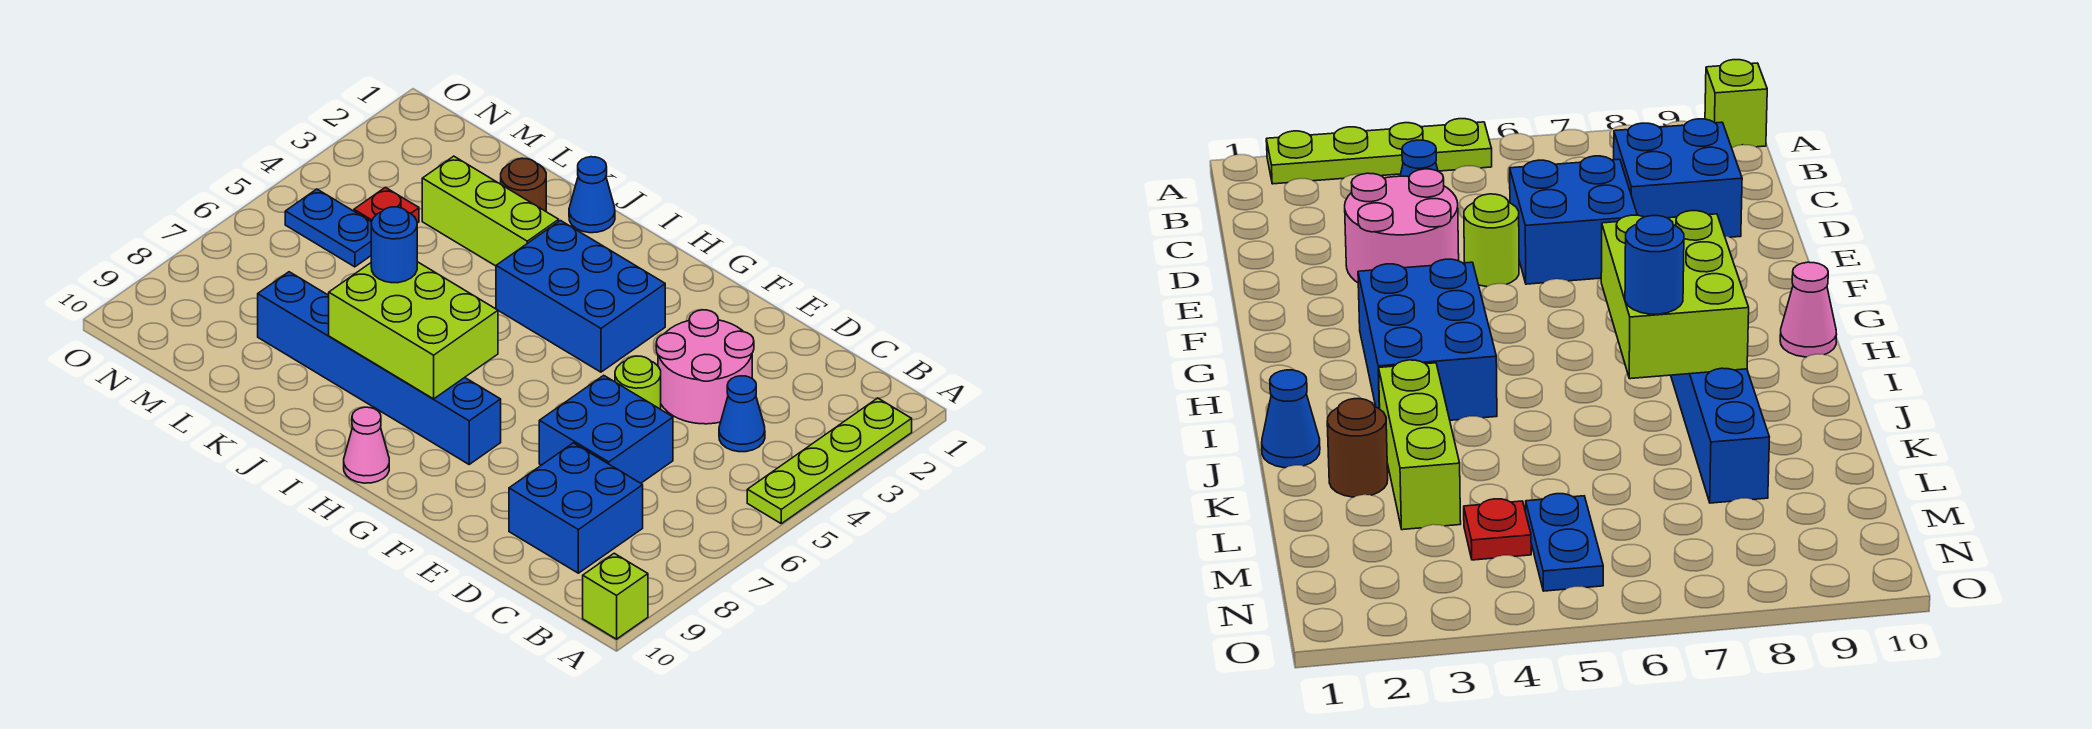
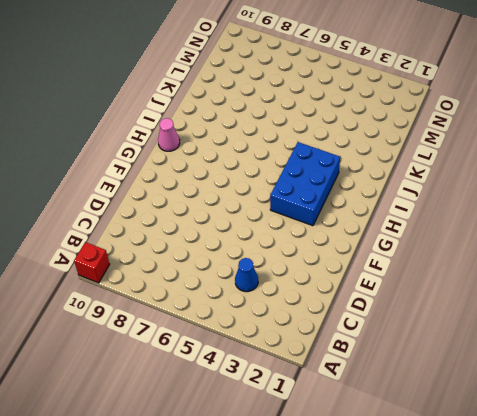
red brick A10 level 1 -> lime brick A10 level 1
none -> lime plate A2:A5 level 1
none -> blue brick C8:D9 level 1
none -> pink round brick D3:E4 level 1

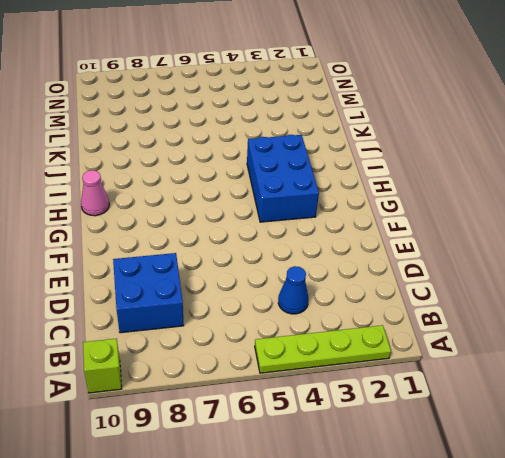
none -> pink round brick D3:E4 level 1
none -> blue brick D6:E7 level 1
none -> lime round brick E5 level 1

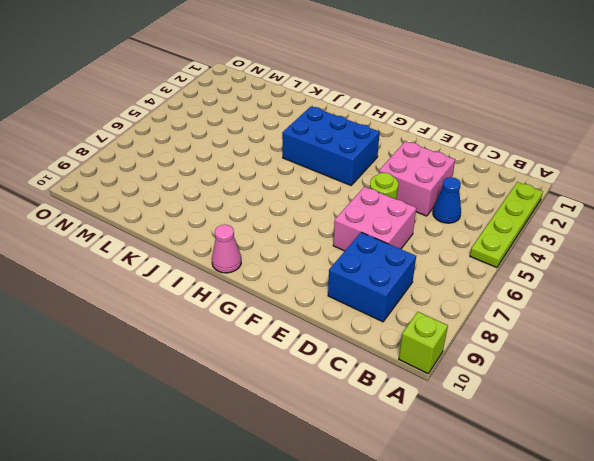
pink brick D3:E4 level 1 -> pink round brick D3:E4 level 1
pink brick D6:E7 level 1 -> blue brick D6:E7 level 1
none -> blue brick G8:L8 level 1
none -> blue cone J1 level 1
none -> lime brick J3:L3 level 1

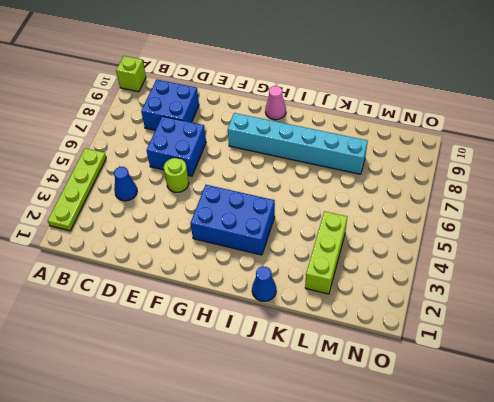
cyan brick G8:L8 level 1 -> blue brick G8:L8 level 1
lime brick L2:L4 level 1 -> lime brick J3:L3 level 1
none -> pink round brick D3:E4 level 1
none -> brown round brick K2 level 1
none -> red plate M4 level 1

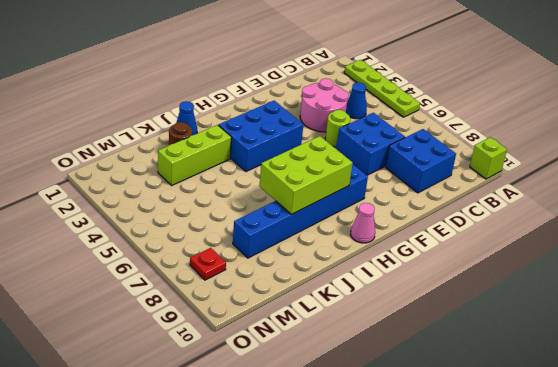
red plate N8 level 1 -> red plate M4 level 1
none -> blue plate M5:N5 level 1
none -> blue round brick J7 level 3

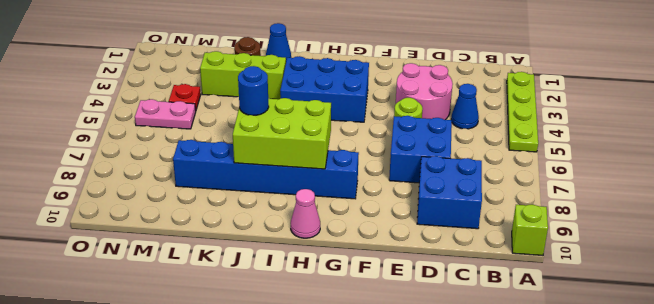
pink plate M5:N5 level 1 -> blue plate M5:N5 level 1

